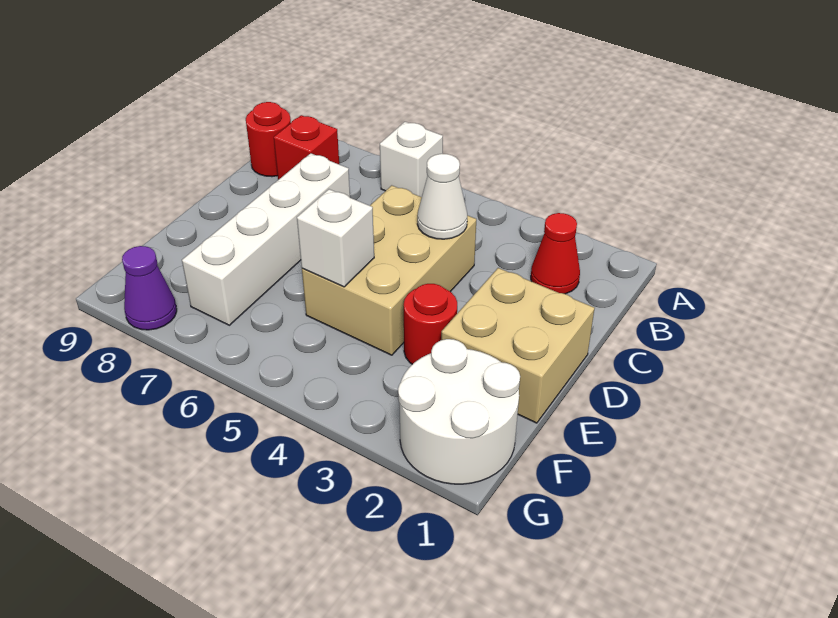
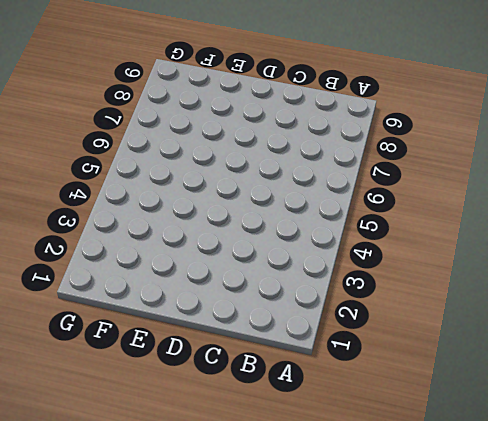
none -> white brick A6 level 1
none -> red cone B2 level 1
none -> red brick B8 level 1

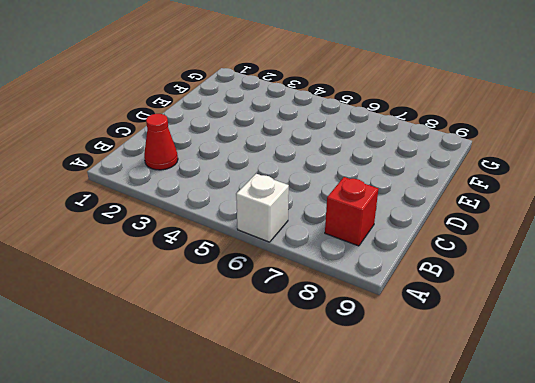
none -> red round brick B9 level 1
none -> tan brick C4:E5 level 1
none -> white brick C7:F7 level 1

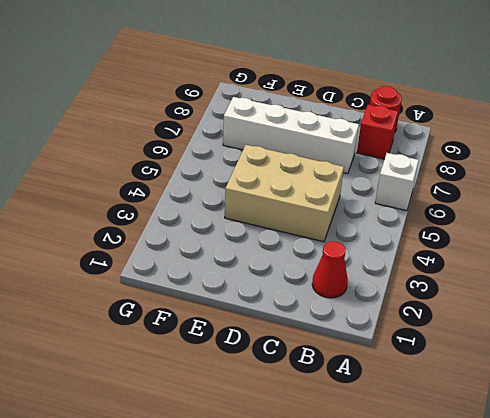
none -> tan brick D1:E2 level 1
none -> red round brick E3 level 1
none -> white round brick F1:G2 level 1

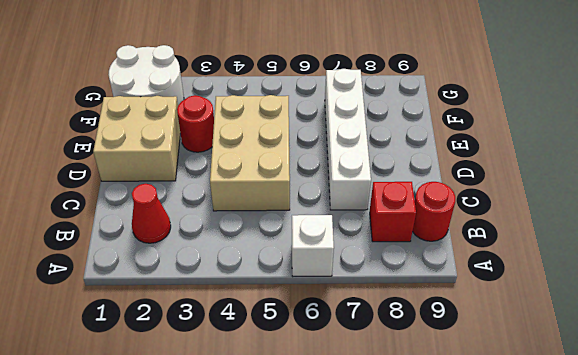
none -> purple cone G8 level 1
none -> white cone C4 level 2
none -> white brick E5 level 2

